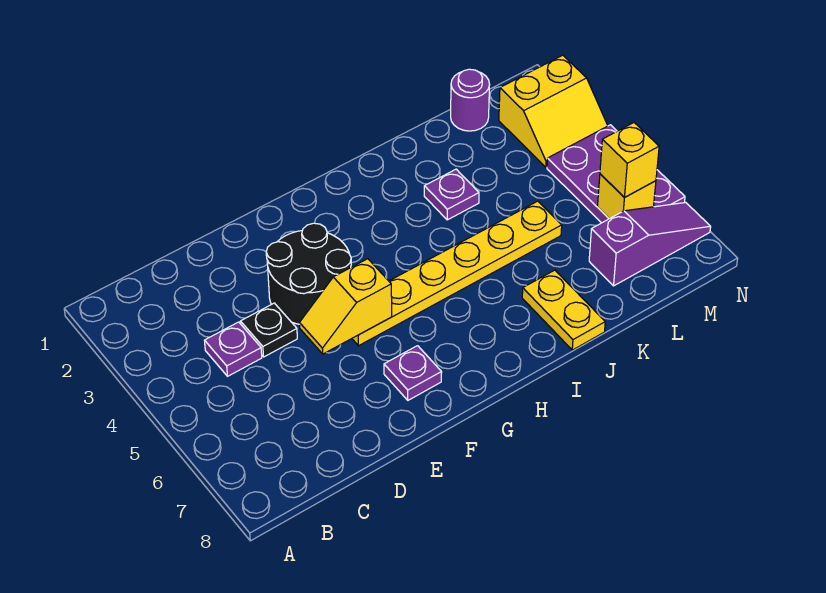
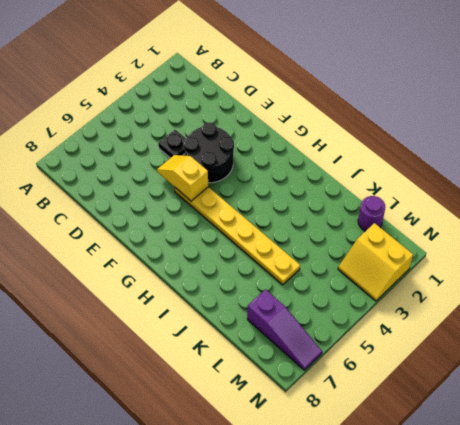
none -> purple plate C4 level 1
none -> purple plate F7 level 1
none -> purple plate J3 level 1

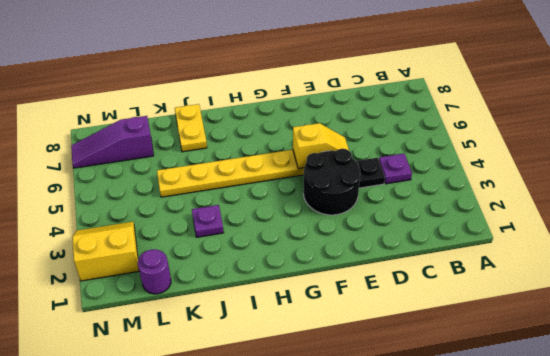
none -> purple plate F7 level 1
none -> purple plate M4:N6 level 1
none -> yellow brick M6 level 2

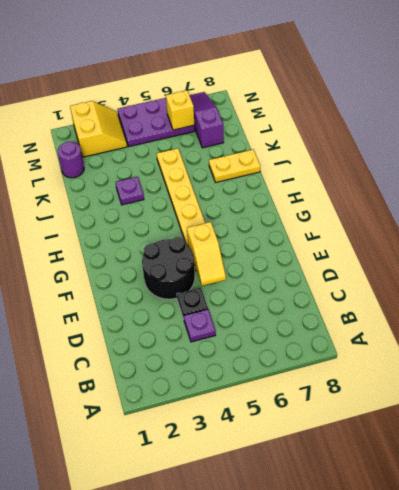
none -> purple plate F7 level 1
none -> yellow brick M6 level 3

